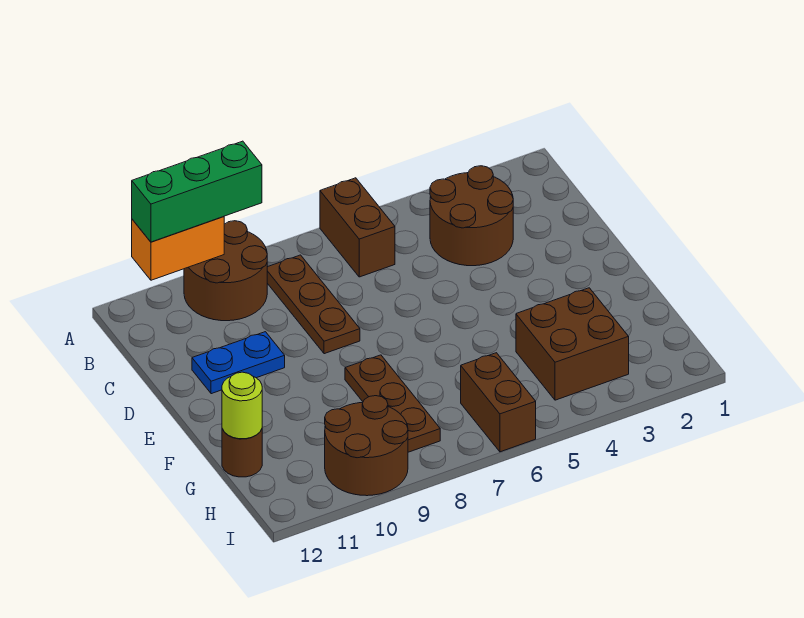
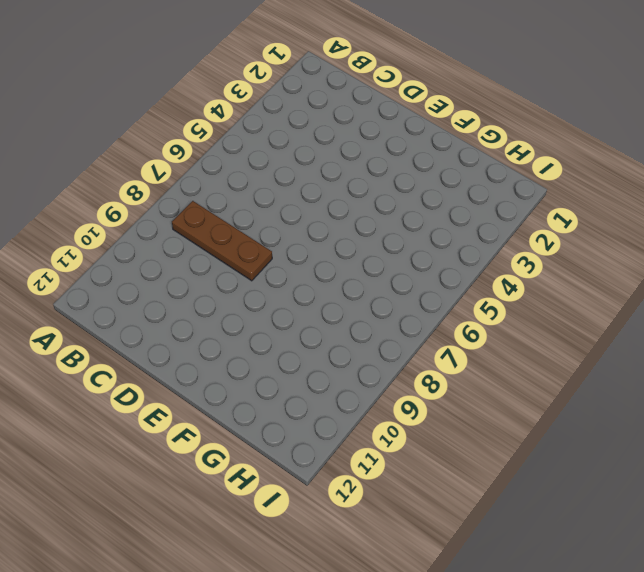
none -> brown brick A6:B6 level 1
none -> brown round brick A9:B10 level 1
none -> brown round brick B3:C4 level 1

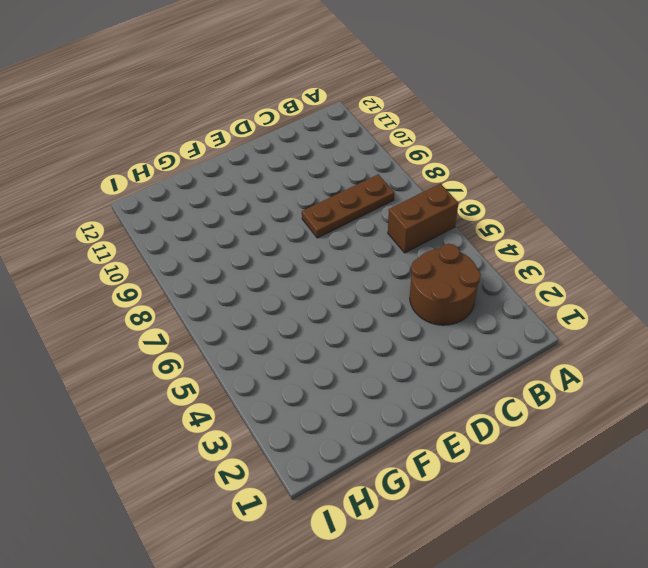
none -> brown round brick A9:B10 level 1
none -> blue plate D10:D11 level 1
none -> brown plate F8:H8 level 1

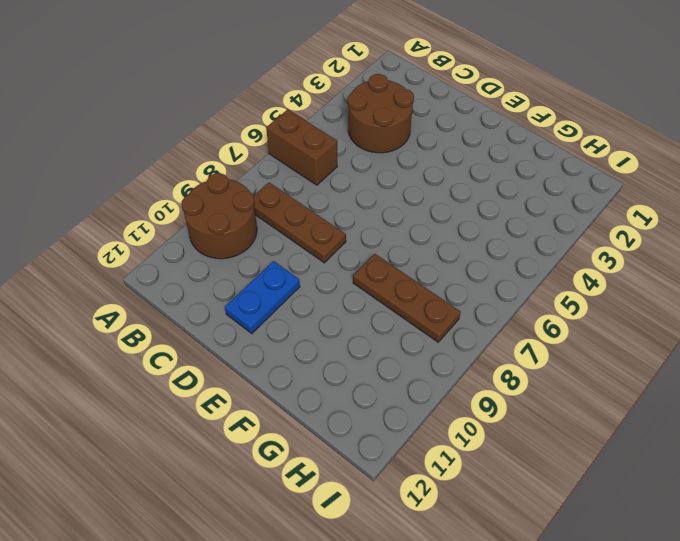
none -> brown brick G3:H4 level 1
none -> brown round brick G12 level 1
none -> brown brick H6:I6 level 1

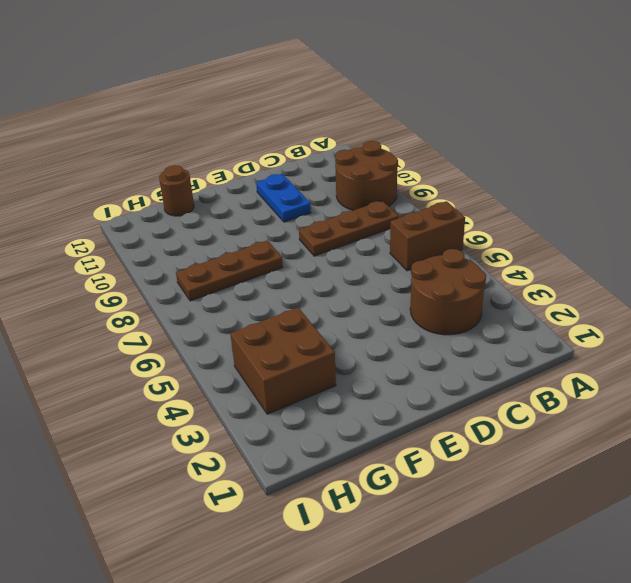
none -> brown brick H6:I6 level 1
none -> brown round brick H9:I10 level 1
none -> orange brick A10:A11 level 2

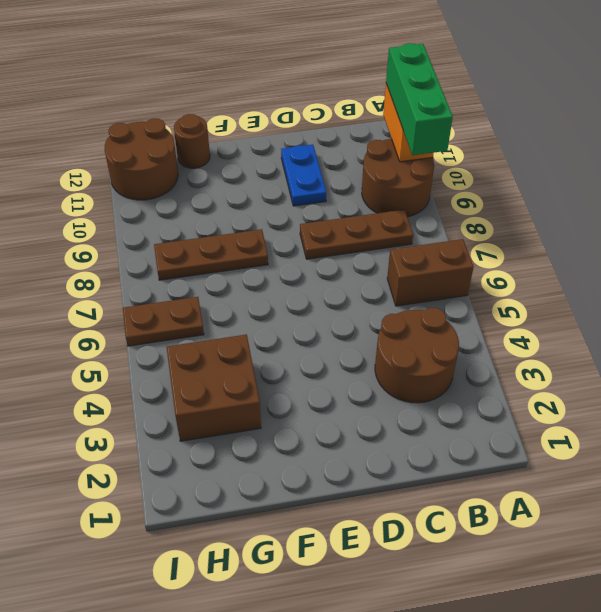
brown plate H6:I6 level 1 -> brown brick H6:I6 level 1
brown round brick H11:I12 level 1 -> brown round brick H9:I10 level 1
none -> lime round brick G12 level 2

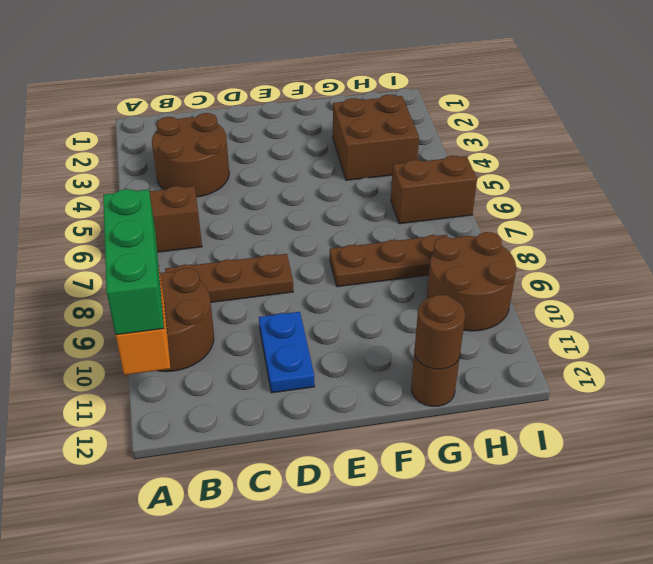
brown round brick G12 level 2 -> lime round brick G12 level 2

